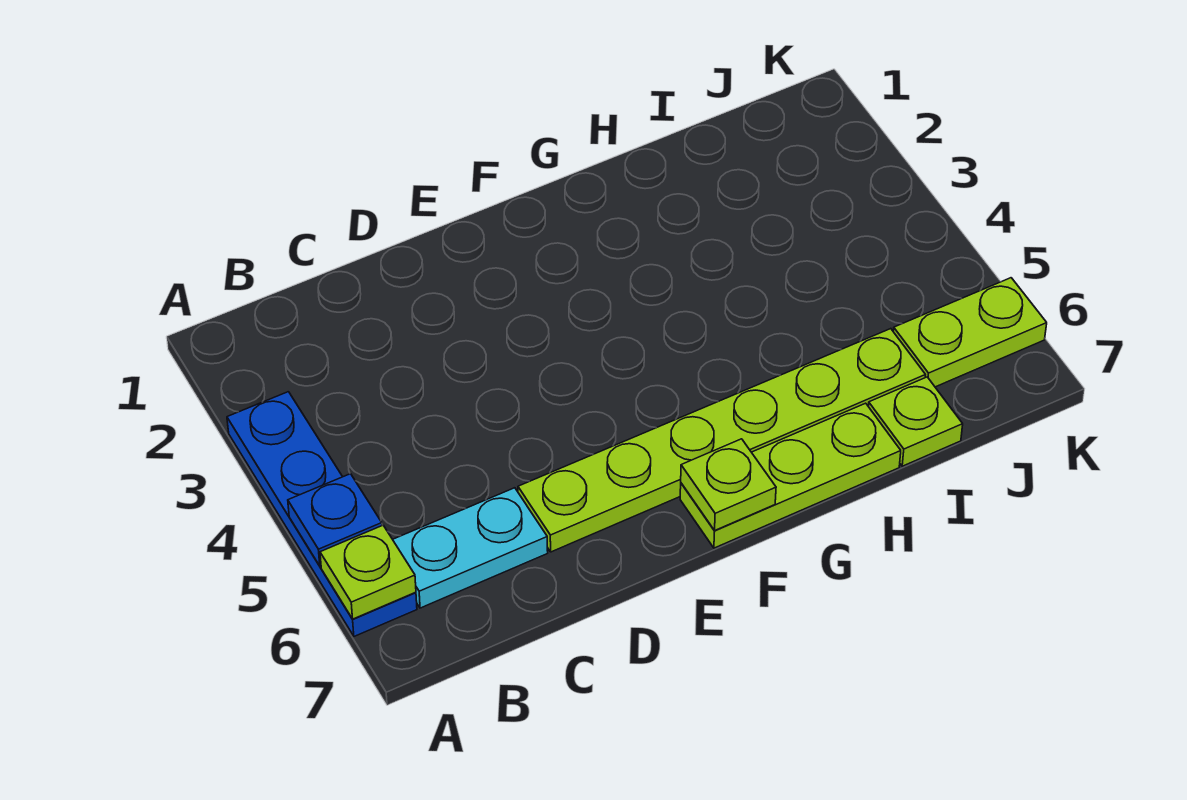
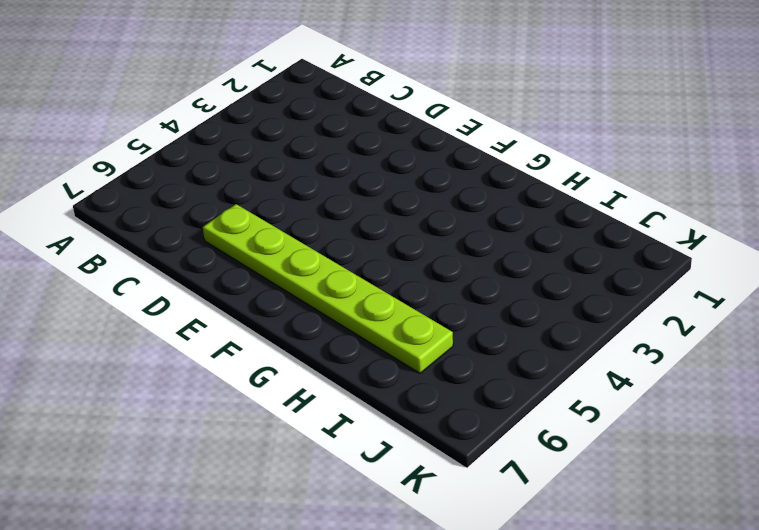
none -> blue plate A3:A6 level 1
none -> cyan plate B6:C6 level 1

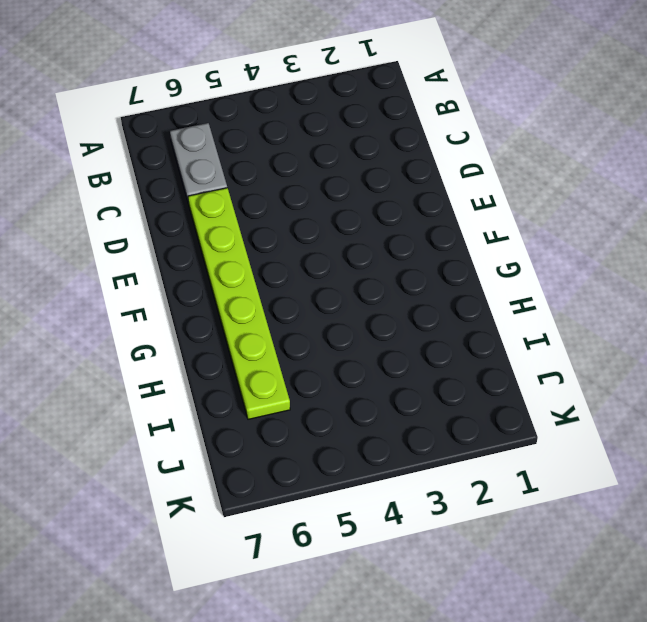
grey plate B6:C6 level 1 -> cyan plate B6:C6 level 1
none -> blue plate A3:A6 level 1
none -> lime plate F7:H7 level 1

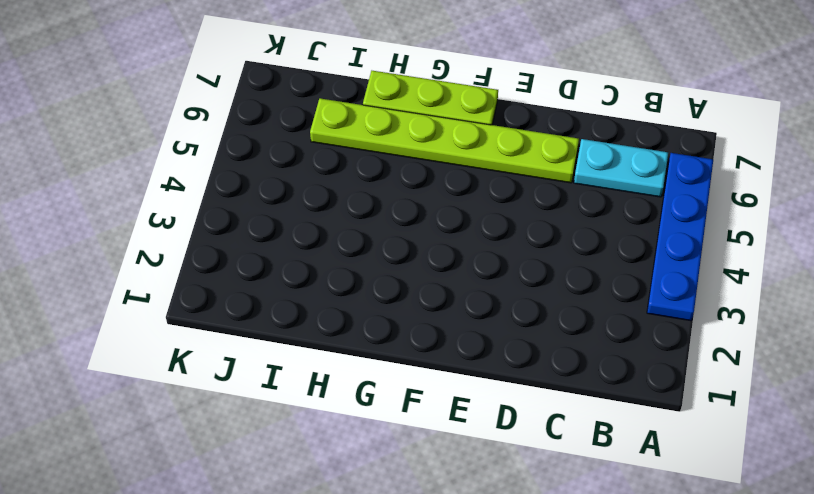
none -> lime plate I7 level 1
none -> lime plate J6:K6 level 1

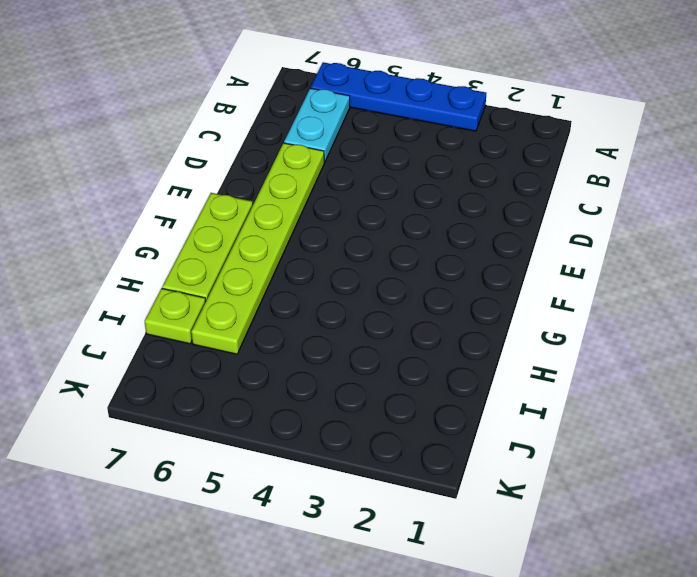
none -> lime plate J6:K6 level 1
none -> blue plate A5 level 2

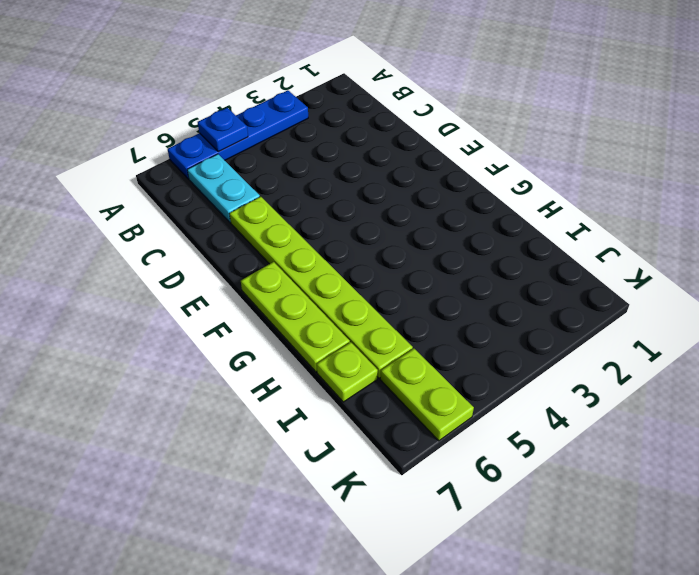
none -> lime plate A6 level 2
none -> lime plate F7 level 2

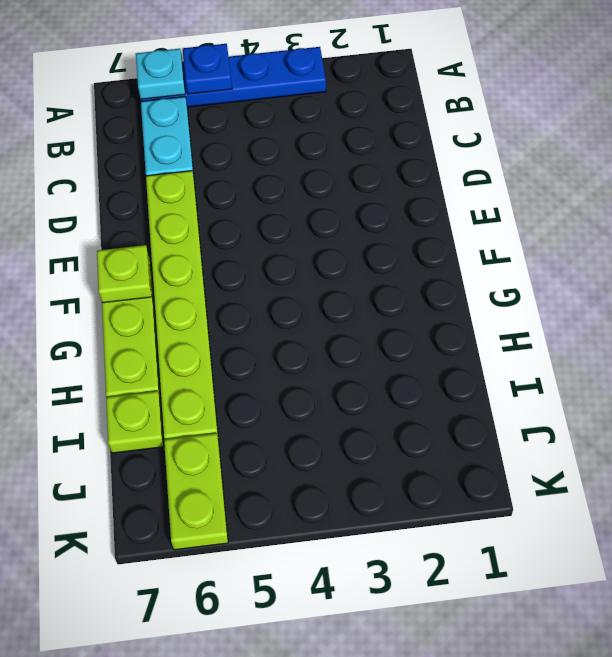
cyan plate A6 level 2 -> lime plate A6 level 2

